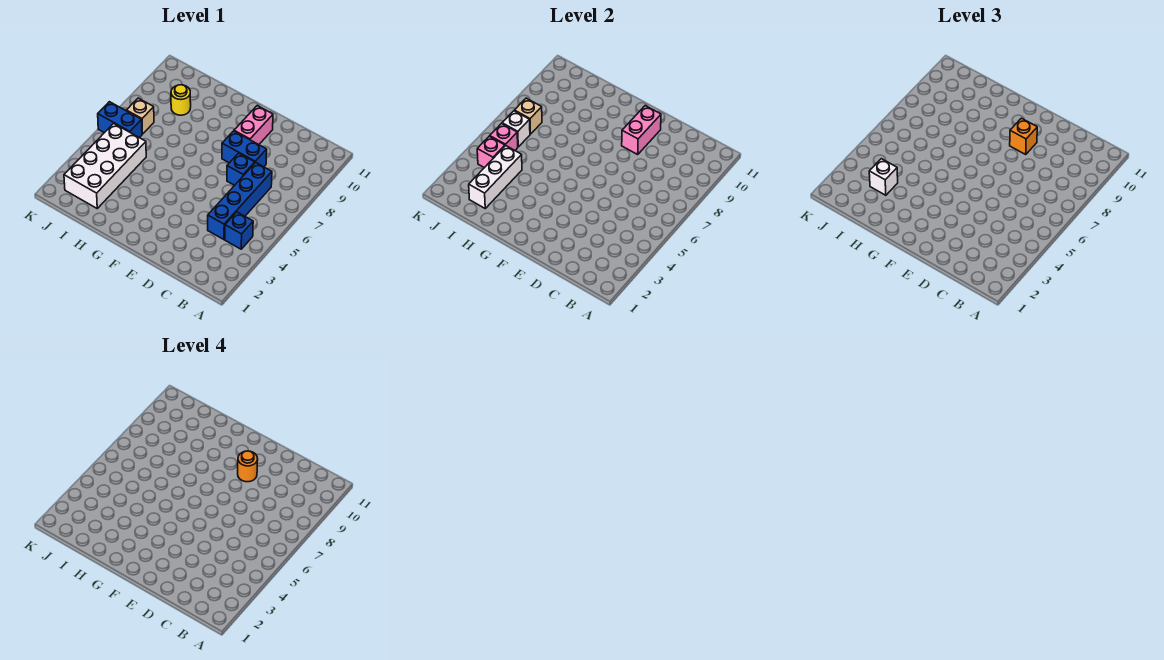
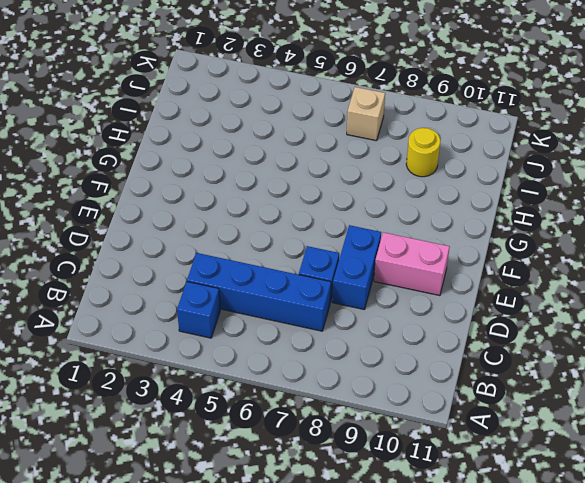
none -> white brick I2:J5 level 1
none -> blue brick J6:K6 level 1
none -> pink brick E9:E10 level 2

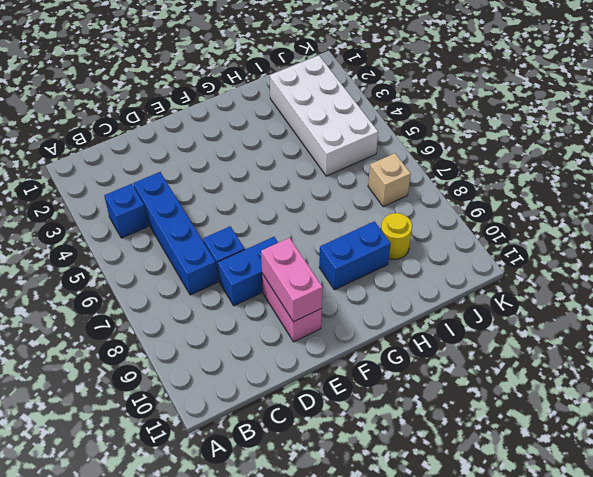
blue brick G9:H9 level 1 -> blue brick J6:K6 level 1
none -> white brick I2:I4 level 2
none -> pink brick J4 level 2
none -> pink brick J5 level 2

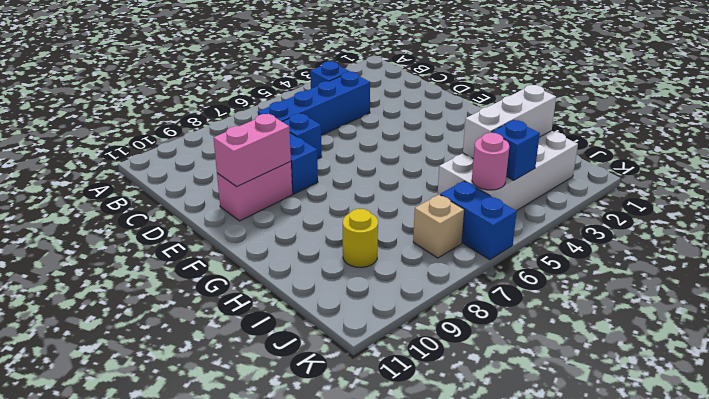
blue brick J4 level 2 -> pink brick J4 level 2
pink round brick J5 level 2 -> pink brick J5 level 2
none -> white brick J6 level 2
none -> tan brick J7 level 2
none -> orange brick E9 level 3

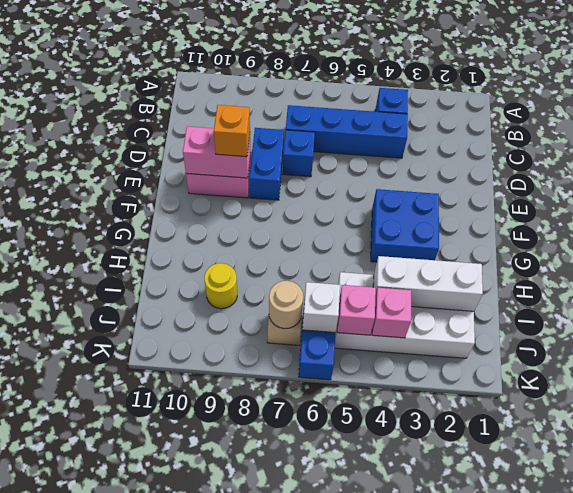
blue brick F3:G4 level 1 -> none
tan round brick J7 level 2 -> tan brick J7 level 2
none -> white brick I3 level 3
none -> orange round brick E9 level 4

